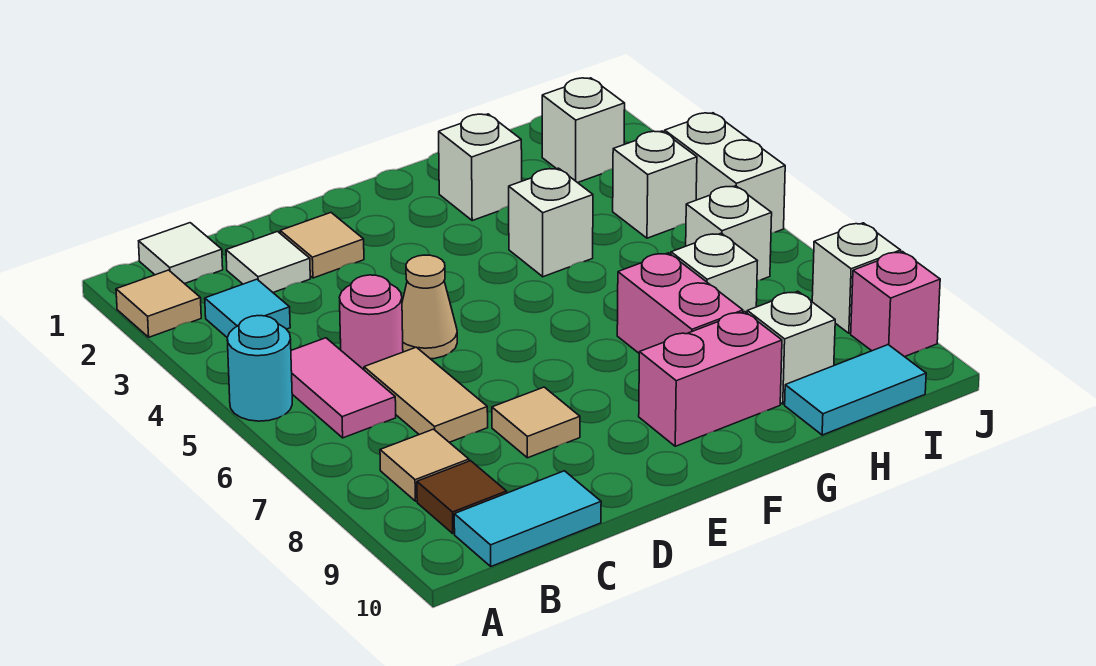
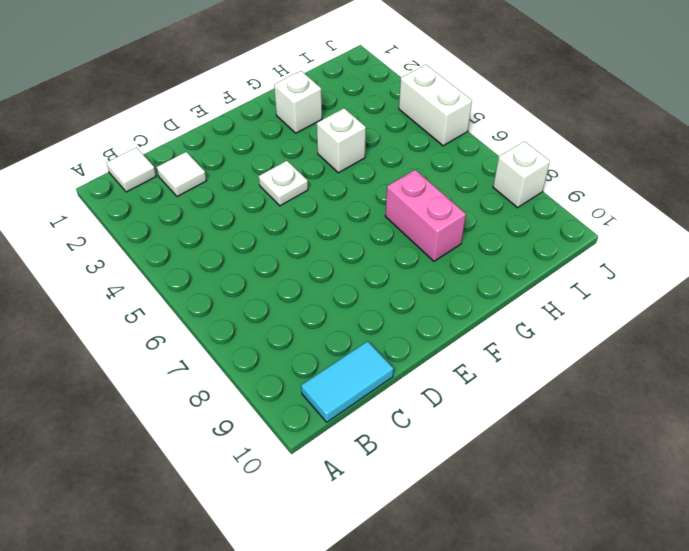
white plate E4 level 1 -> none
none -> tan tile A2 level 1
none -> cyan round brick A5 level 1
none -> cyan tile B3 level 1

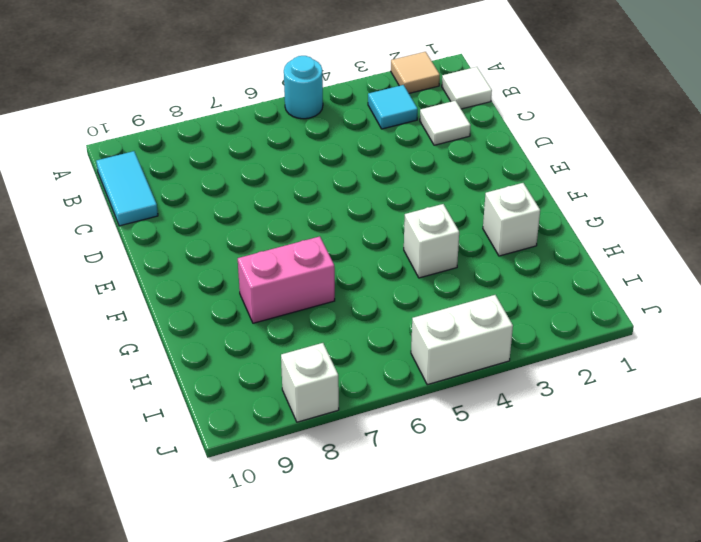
none -> pink tile B5:B6 level 1
none -> tan tile B8 level 1
none -> brown tile B9 level 1

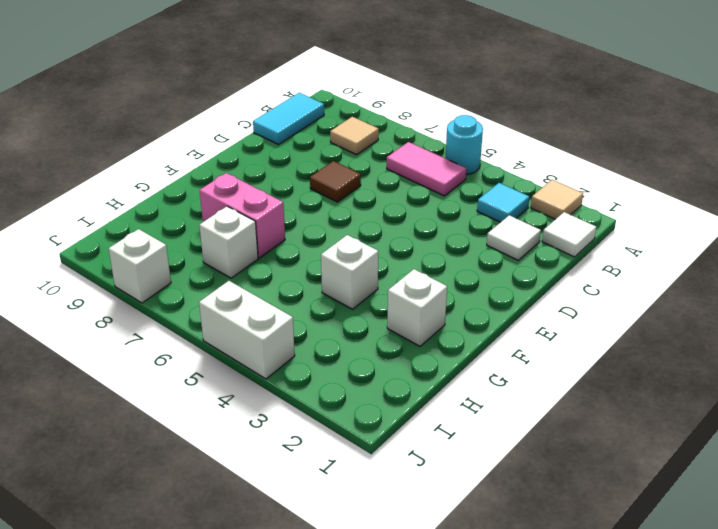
brown tile D7 level 1 -> brown tile B9 level 1
none -> pink round brick C5 level 1
none -> tan tile C6:C7 level 1
none -> tan tile D2 level 1

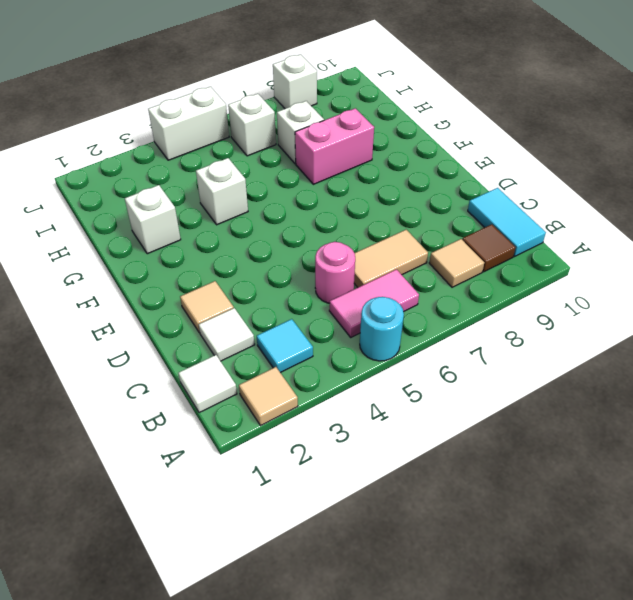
none -> tan cone D5 level 1
none -> tan tile D8 level 1
none -> pink brick F9:G9 level 1

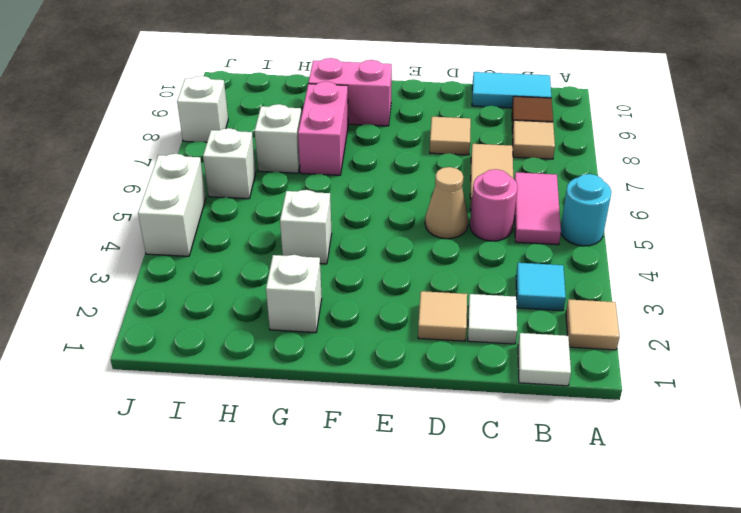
none -> white brick H9 level 1
none -> cyan tile H10:I10 level 1
none -> white brick I2 level 1

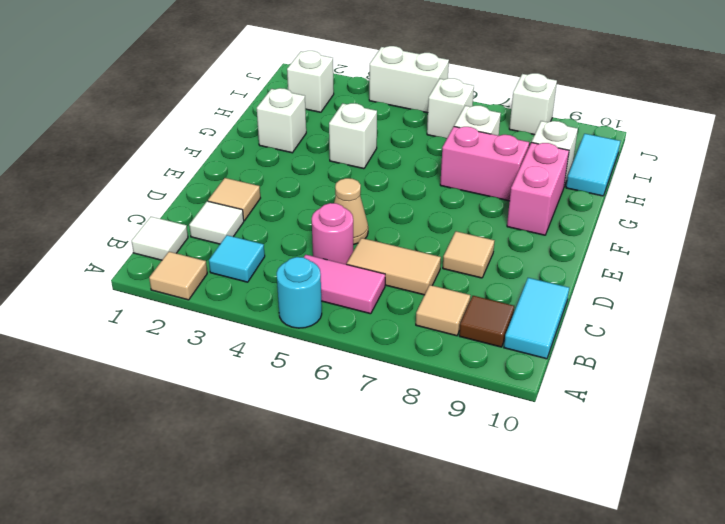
none -> white brick I4 level 1
none -> pink brick J9 level 1

